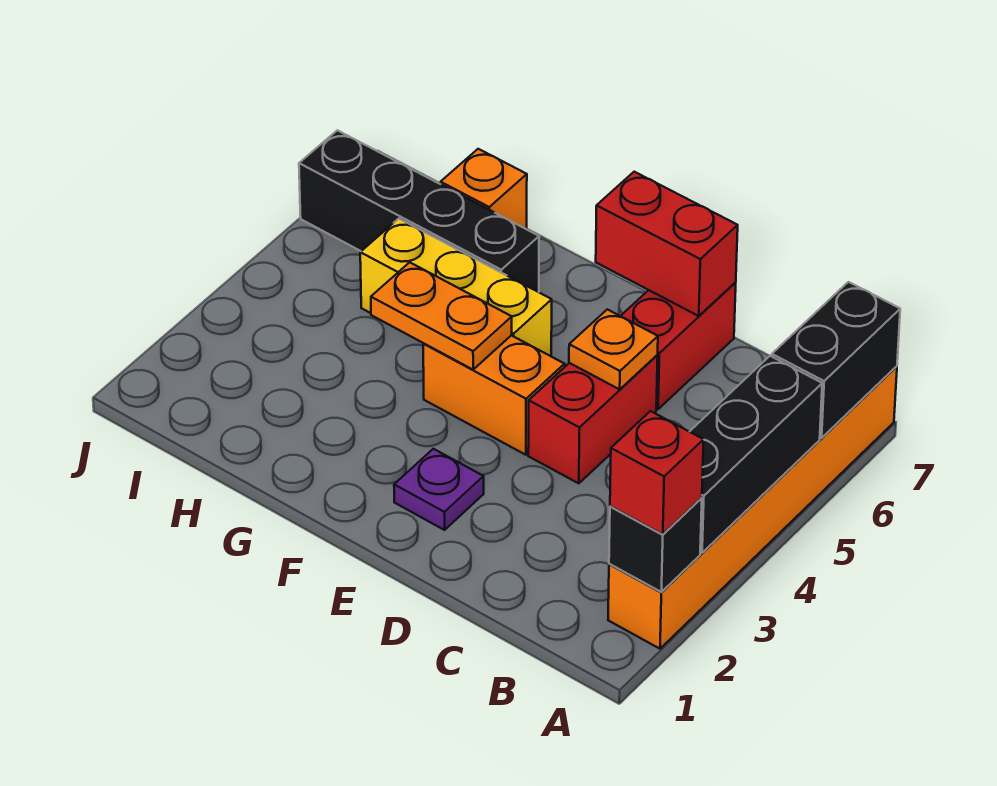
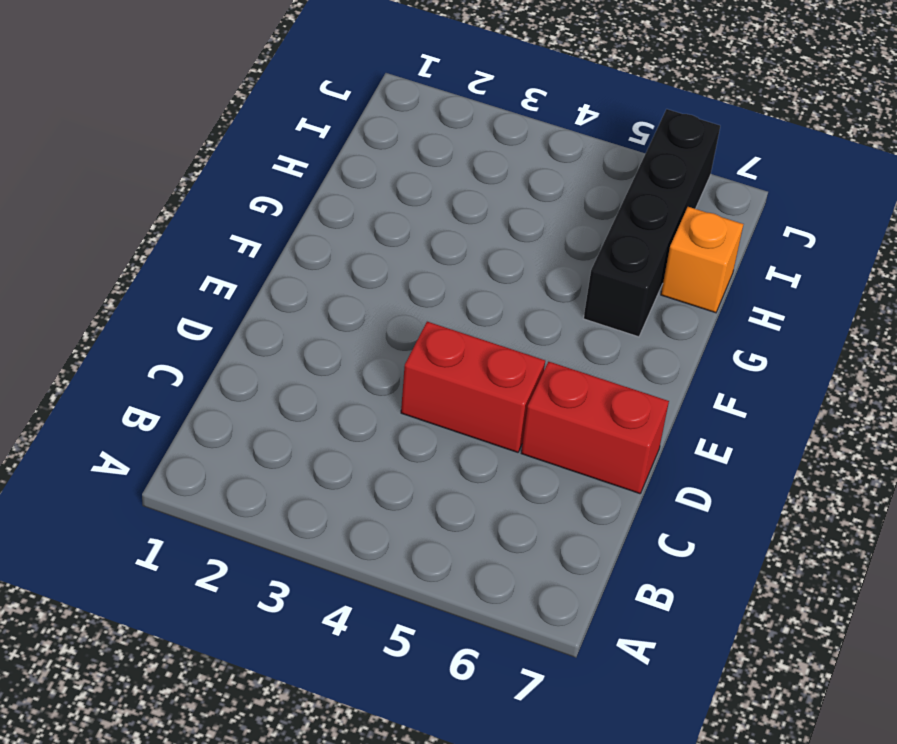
none -> orange brick A2:A7 level 1
none -> purple plate E2 level 1
none -> orange brick E4:F4 level 1

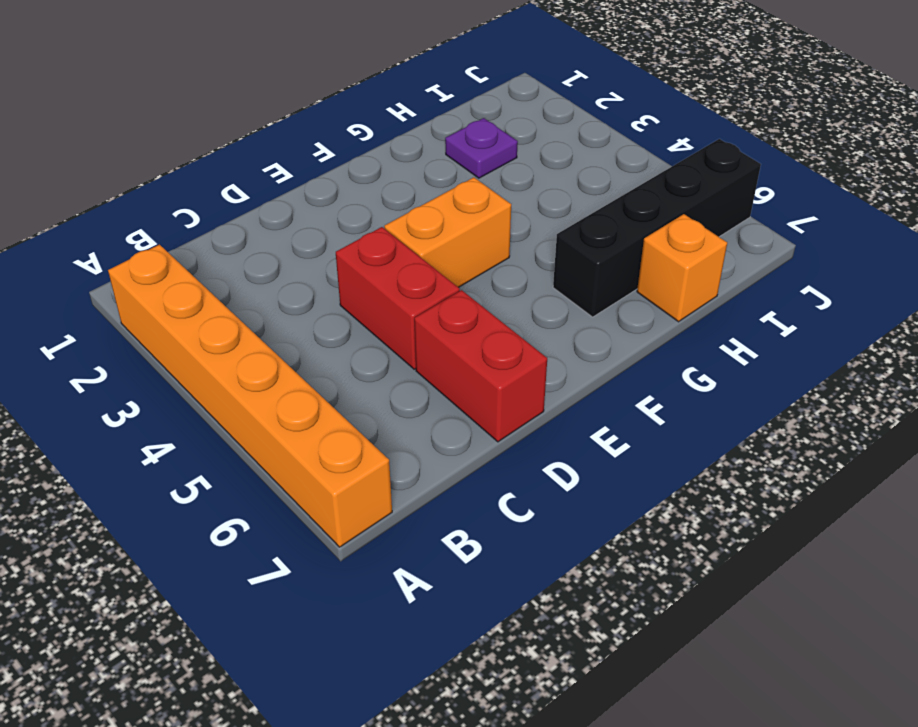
purple plate H2 level 1 -> purple plate E2 level 1
none -> yellow brick F5:H5 level 1
none -> black brick A2 level 2
none -> black brick A3:A5 level 2

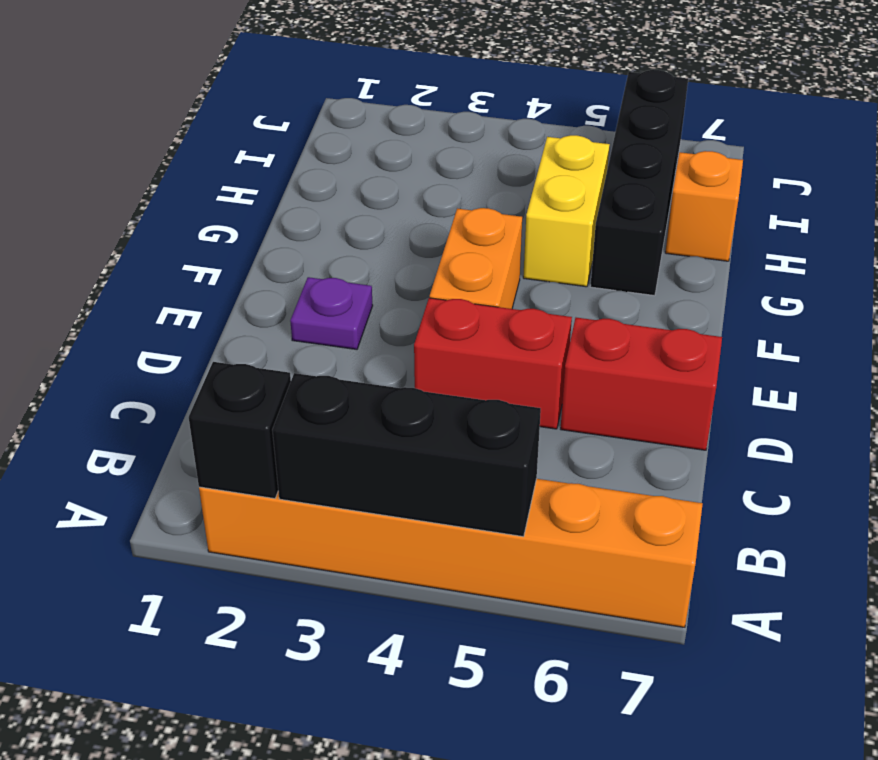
yellow brick G5:H5 level 1 -> yellow brick F5:H5 level 1
none -> black brick A6:A7 level 2
none -> orange plate D5 level 2
none -> red brick D7:E7 level 2

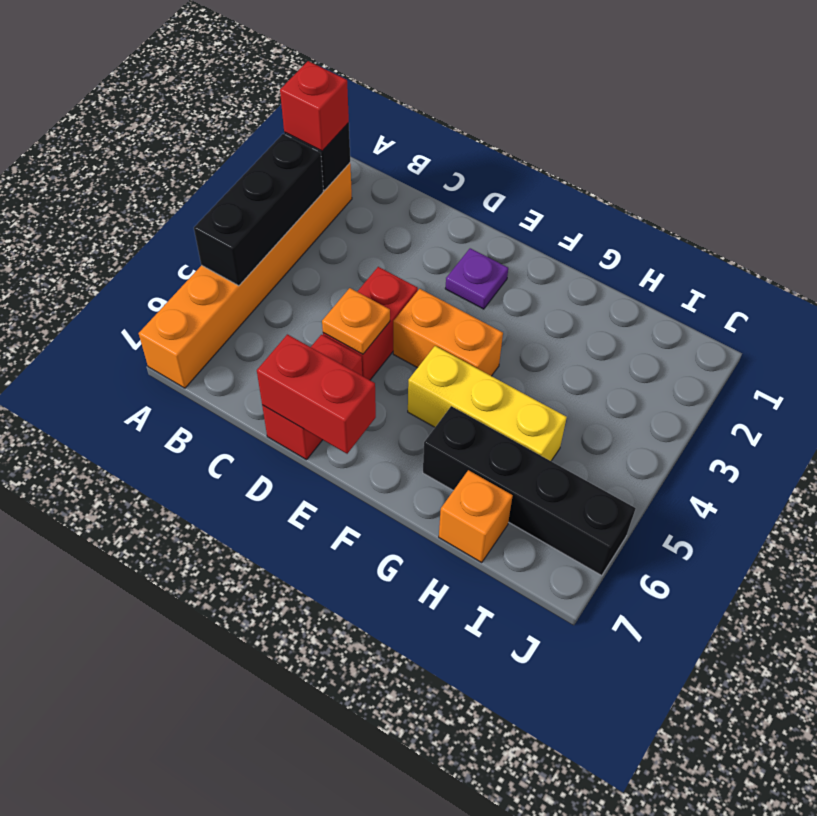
none -> black brick A6:A7 level 2
none -> orange plate F4:G4 level 2

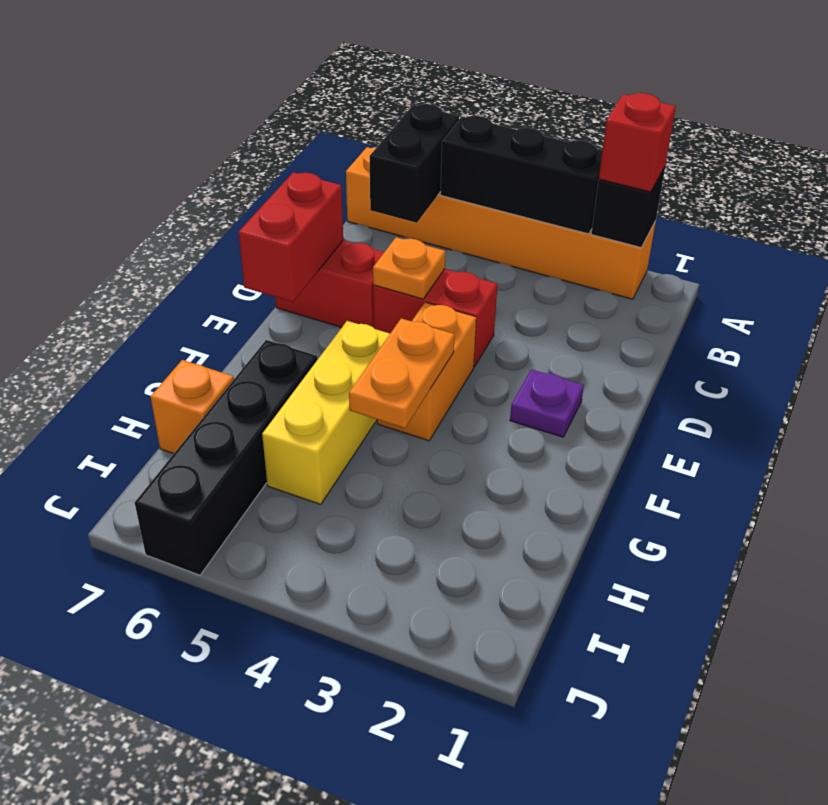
black brick A6:B6 level 2 -> black brick A6:A7 level 2

